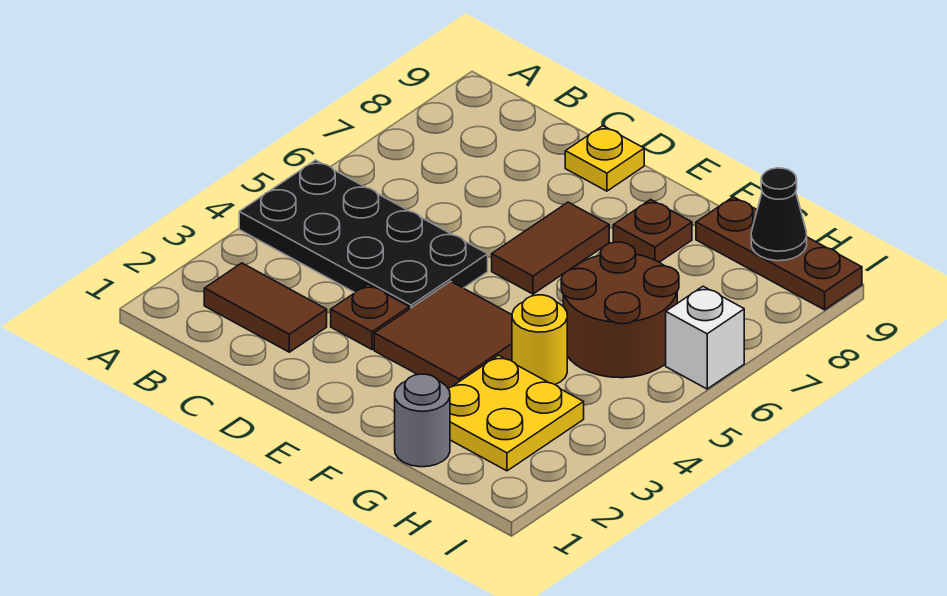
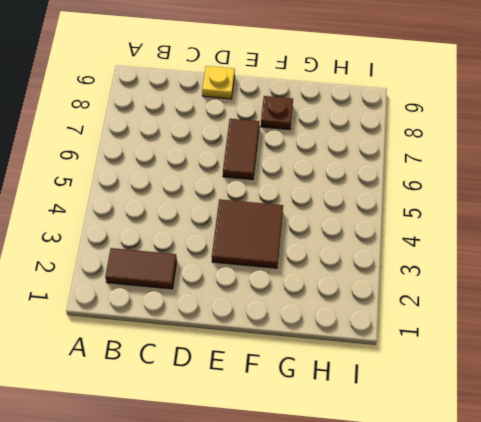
none -> black plate A4:D5 level 1
none -> brown plate D3 level 1
none -> grey round brick G1 level 1

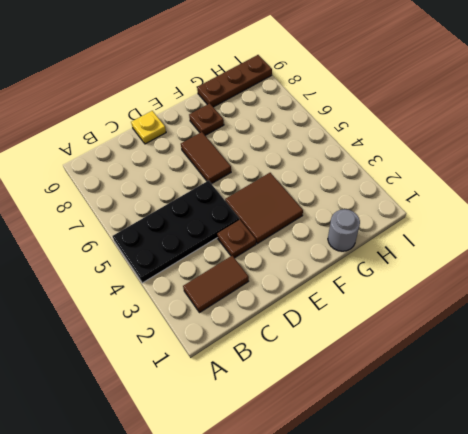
none -> yellow plate G2:H3 level 1
none -> yellow round brick G4 level 1
none -> brown round brick G5:H6 level 1

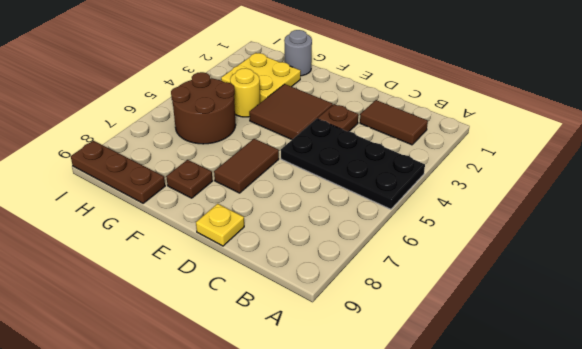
none -> white brick I6 level 1
none -> black cone H9 level 2

